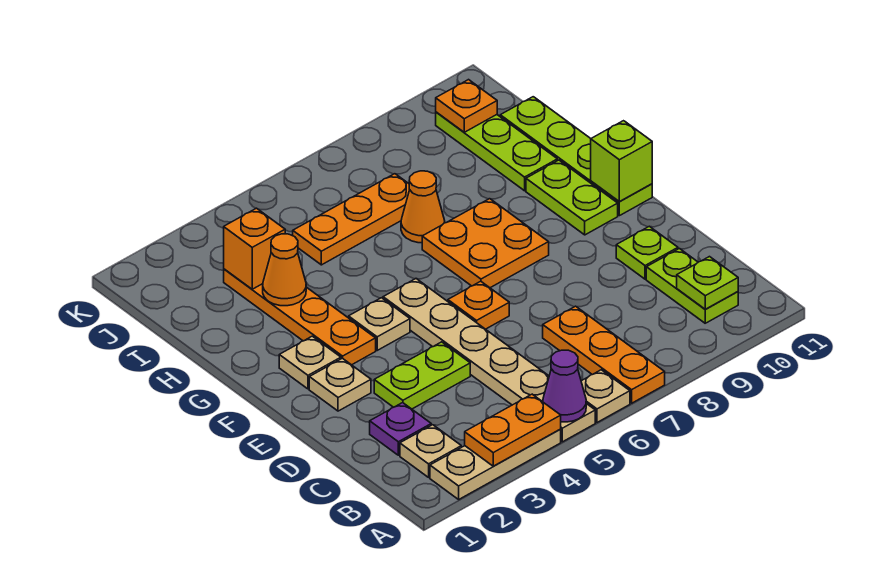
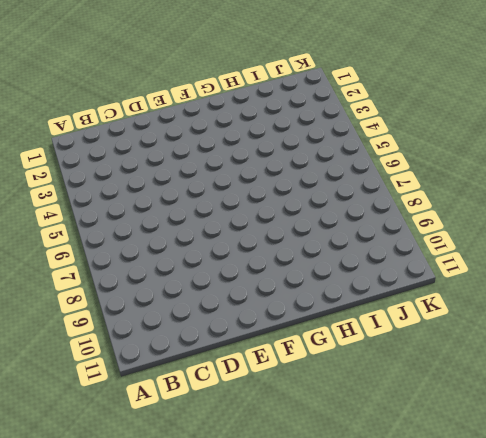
none -> tan plate A2:A4 level 1
none -> tan plate A5:F5 level 1
none -> tan plate A6 level 1

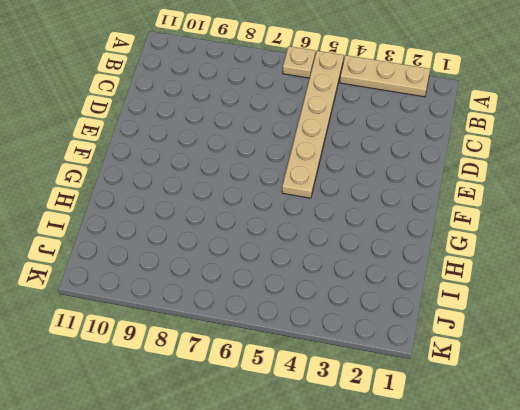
none -> orange plate A7:C7 level 1
none -> tan plate B2 level 1
none -> lime plate B10:C10 level 1

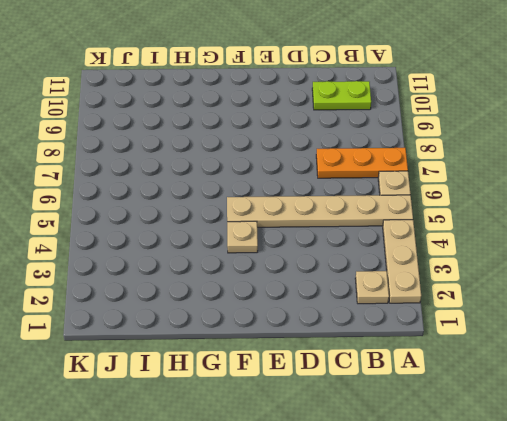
none -> purple plate C2 level 1
none -> lime plate D3:D4 level 1
none -> lime plate D10 level 1

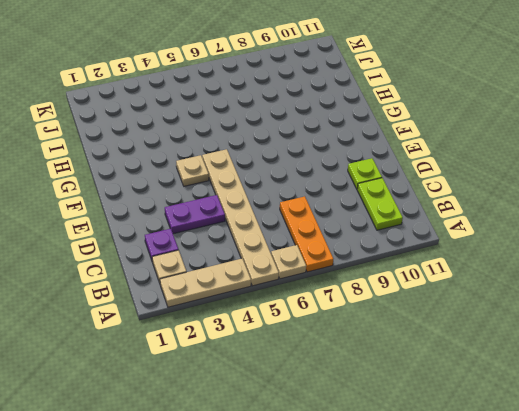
purple plate D3:D4 level 1 -> lime plate D3:D4 level 1
none -> tan plate E2 level 1
none -> orange plate E6 level 1
none -> tan plate F2 level 1

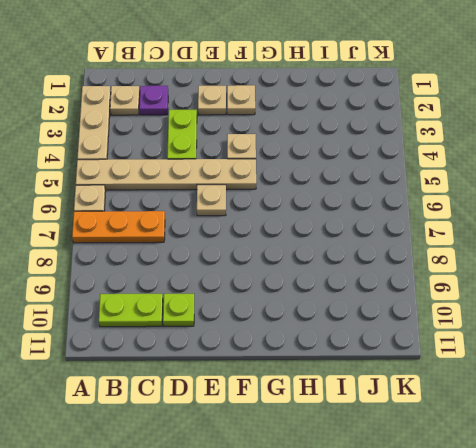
tan plate E6 level 1 -> orange plate E6 level 1
none -> orange plate F3:I3 level 1
none -> orange plate F7:G8 level 1
none -> lime plate F10:G10 level 1

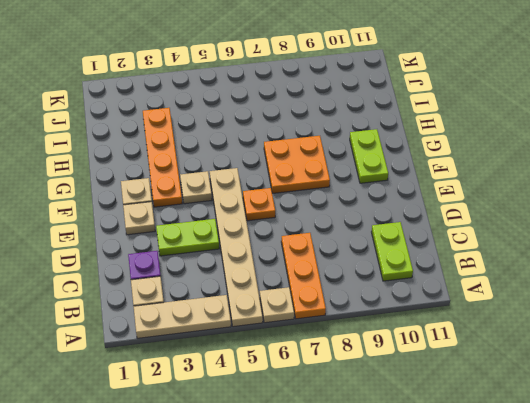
none -> lime plate D10 level 1
none -> lime plate F11:I11 level 1
none -> orange cone H7 level 1

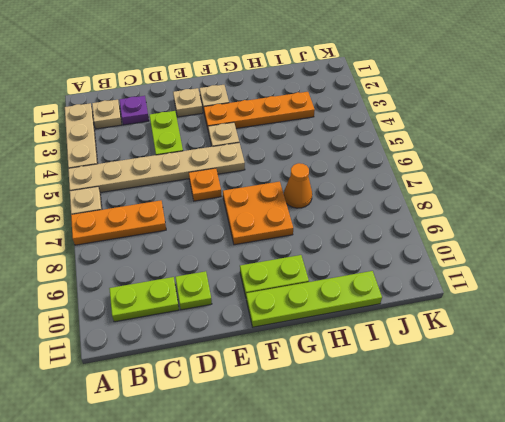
none -> lime plate H10:J10 level 1
none -> orange plate I5:I7 level 1
none -> orange plate A3:A4 level 2

